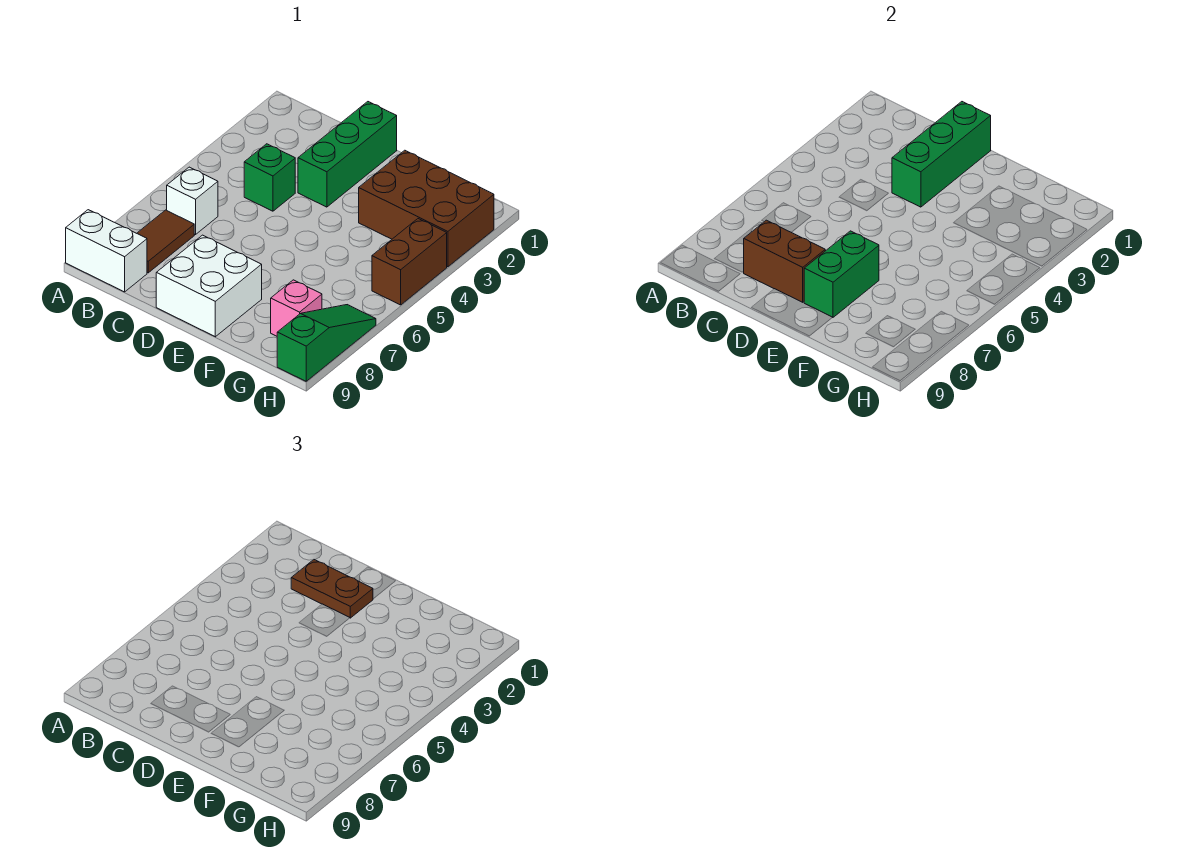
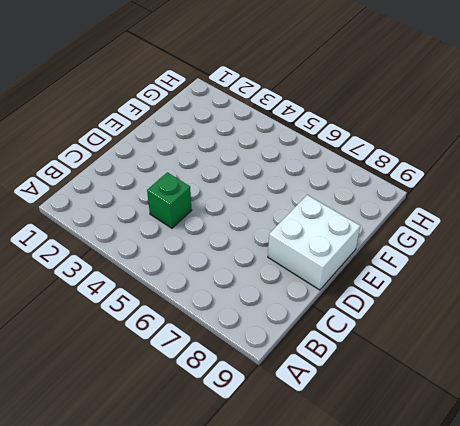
none -> white brick A9:B9 level 1
none -> white brick B6 level 1
none -> brown tile B7:B8 level 1

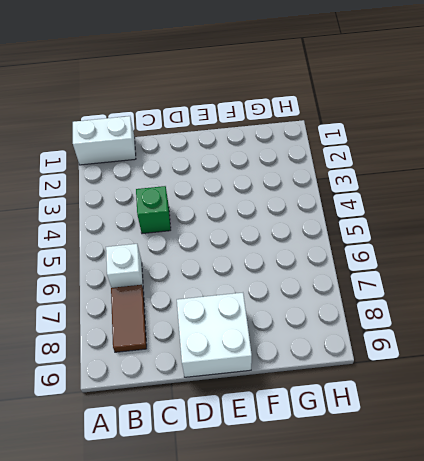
white brick A1:B1 level 1 -> white brick A9:B9 level 1
none -> green brick D1:D3 level 1
none -> brown brick F2:H3 level 1
none -> pink brick G8 level 1

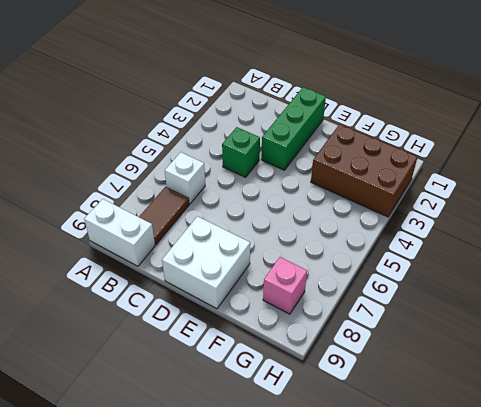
none -> brown brick H4:H5 level 1
none -> green slope H7:H9 level 1 top 9
none -> brown brick C8:D8 level 2

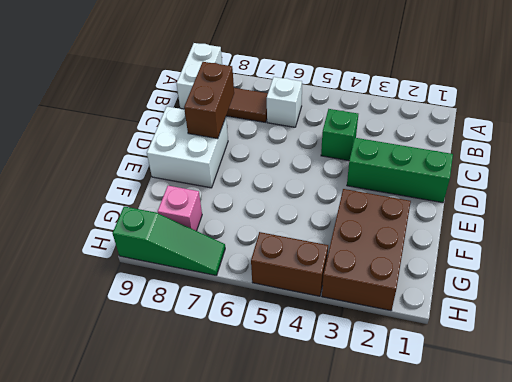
none -> green brick D1:D3 level 2
none -> green brick E7:E8 level 2
none -> brown plate C2:D2 level 3

